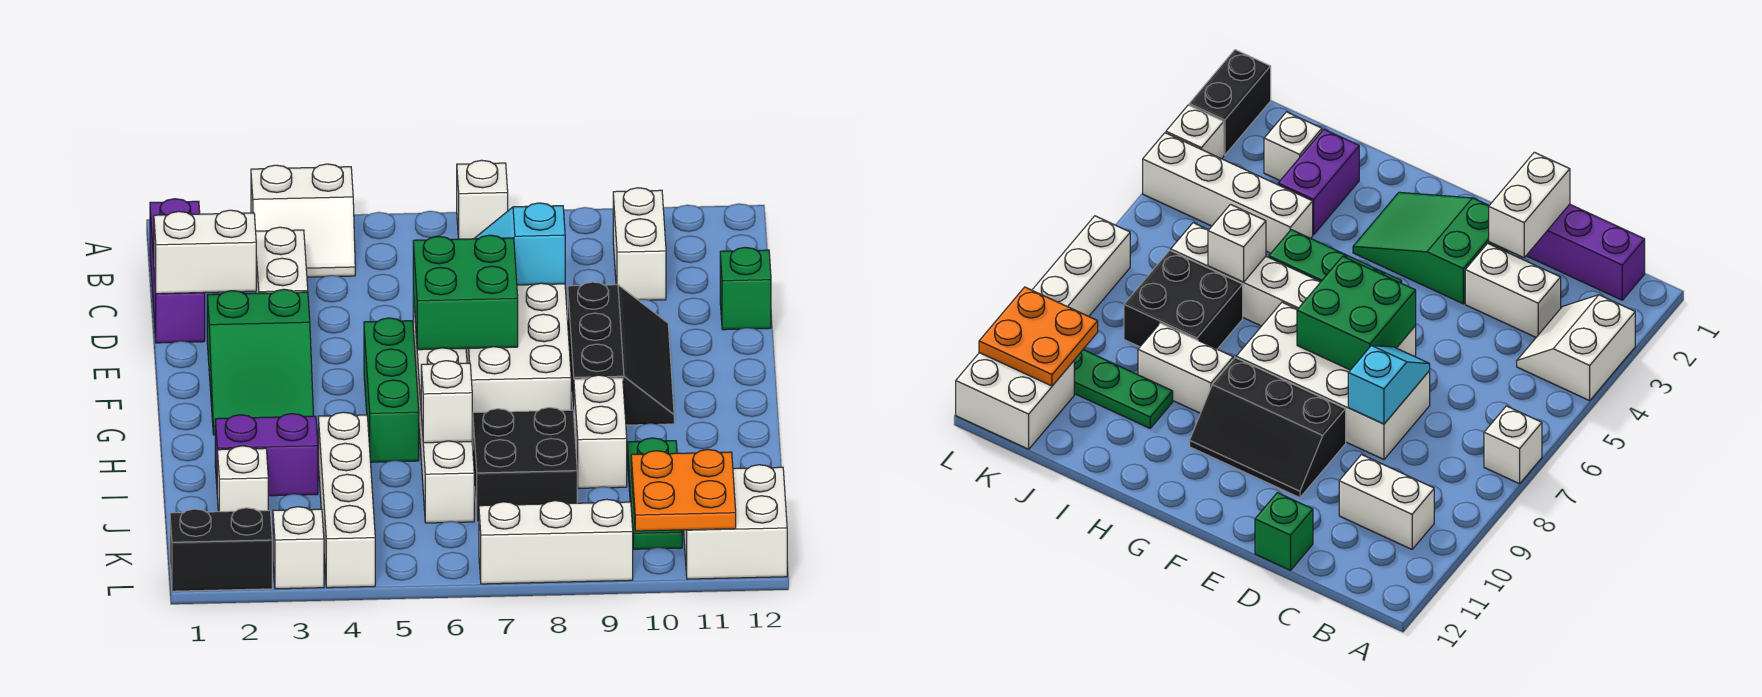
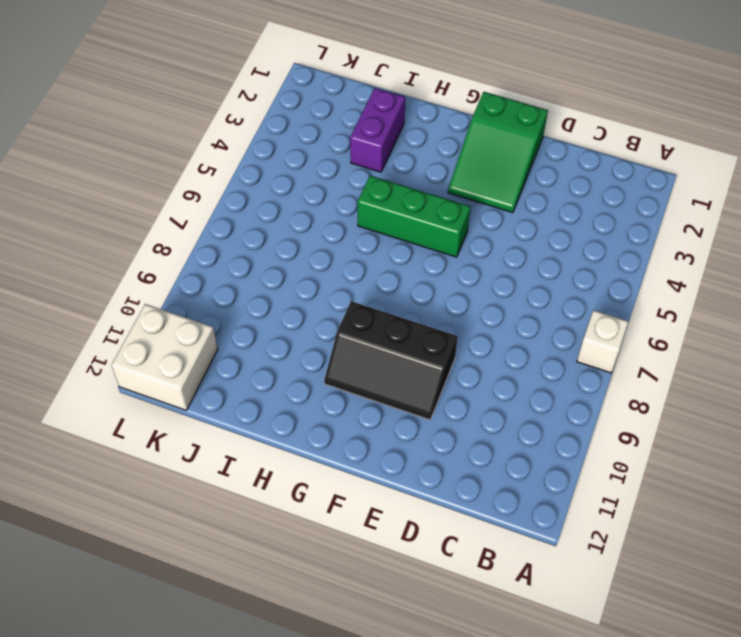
green slope E1:F3 level 1 top 1 -> green slope E2:G3 level 1 top E
none -> white slope A3:B4 level 1 top A
none -> purple brick B1:D1 level 1
none -> white brick B10:C10 level 1

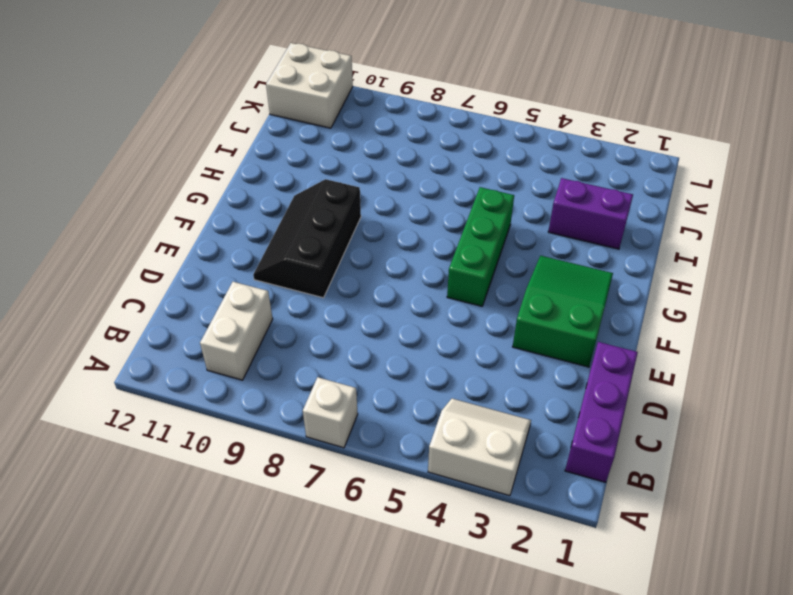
none -> white brick C3:D3 level 1
none -> white brick D7:G8 level 1
none -> green brick D12 level 1

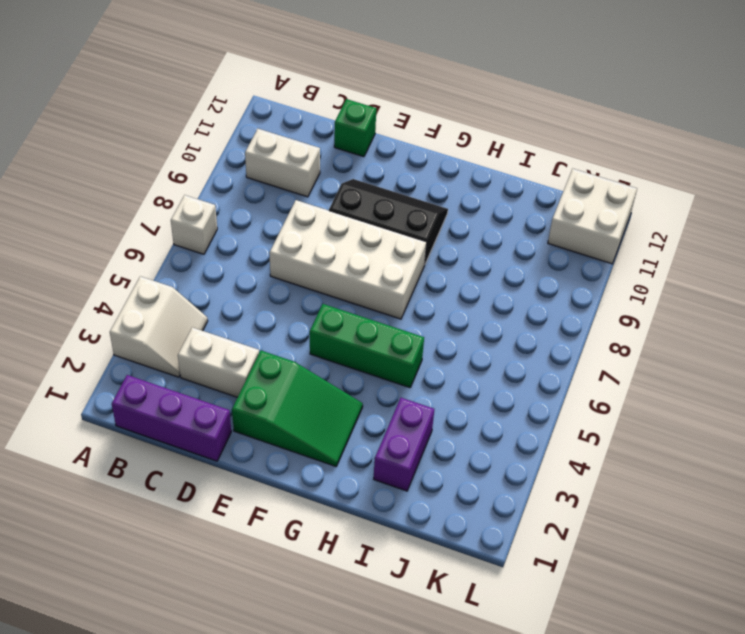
none -> white brick E6:J6 level 1
none -> white brick H9:I9 level 1
none -> white brick I4:L4 level 1

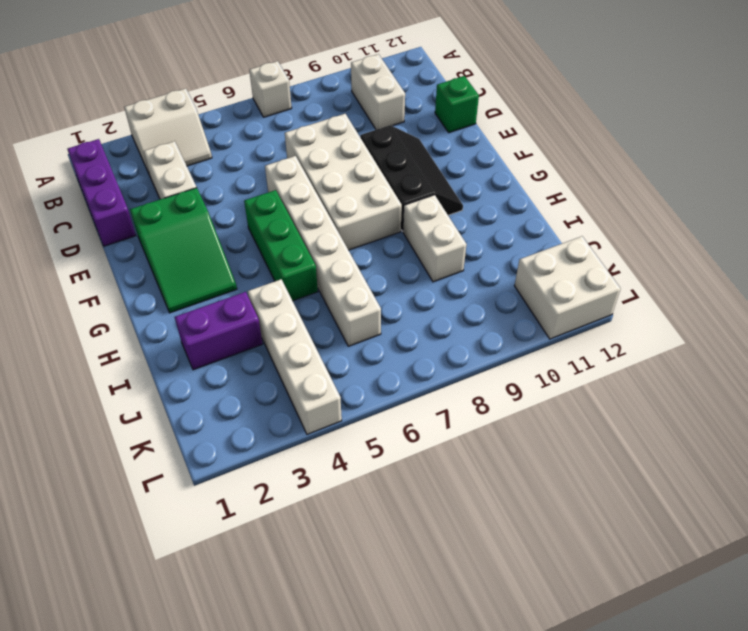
none -> black brick I7:J8 level 1
none -> green plate I10:K10 level 1
none -> white brick J2 level 1

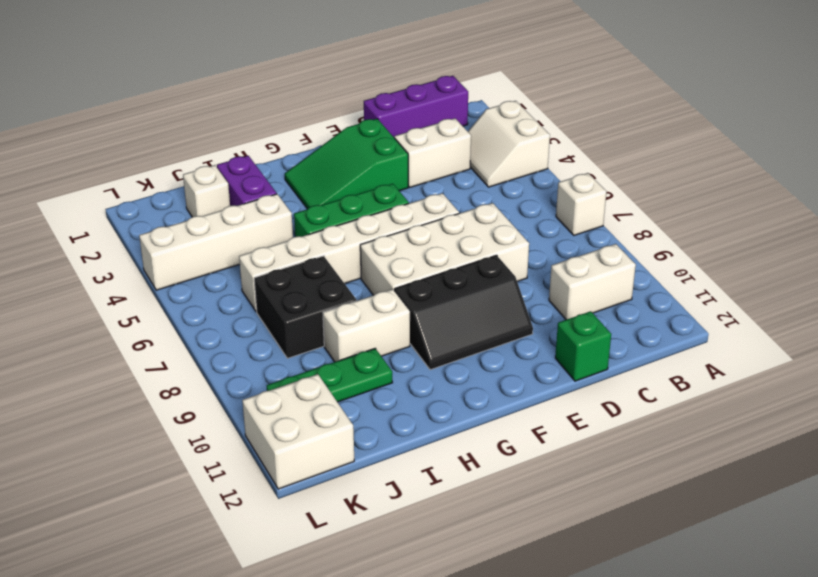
none -> black brick L1:L2 level 1
none -> white brick L3 level 1
none -> white brick L7:L9 level 1

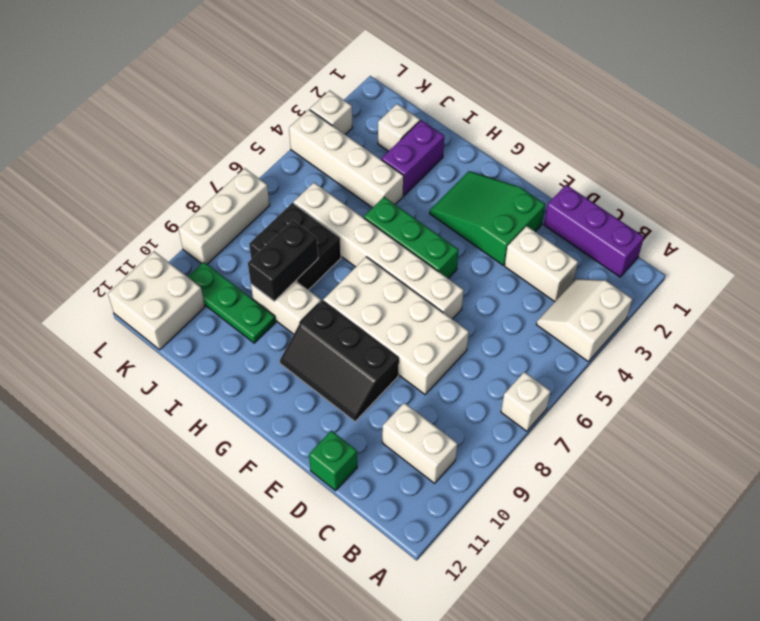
black brick I8:I9 level 2 -> black brick L1:L2 level 1
none -> white brick D1:D2 level 2
none -> cyan slope D7:D8 level 2 top 8
none -> green brick E6:F7 level 2

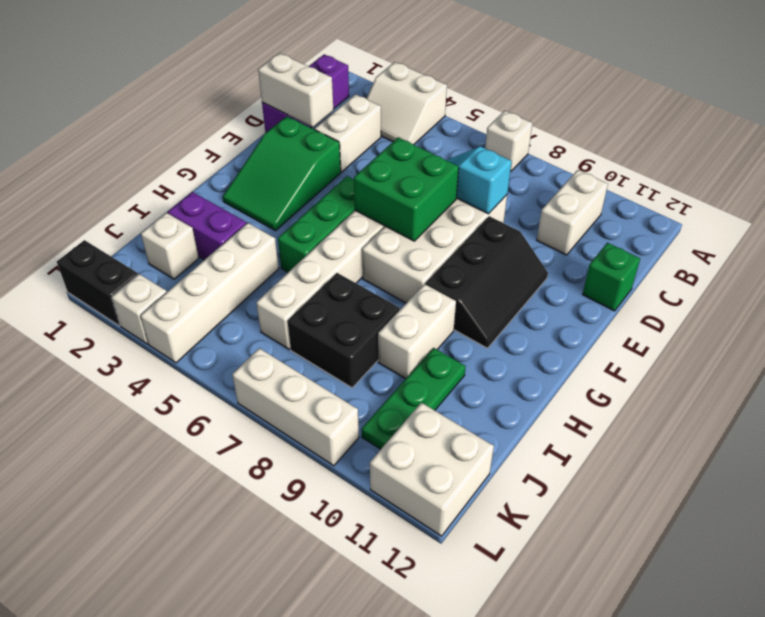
none -> white brick I6 level 2
none -> orange plate K10:L11 level 2

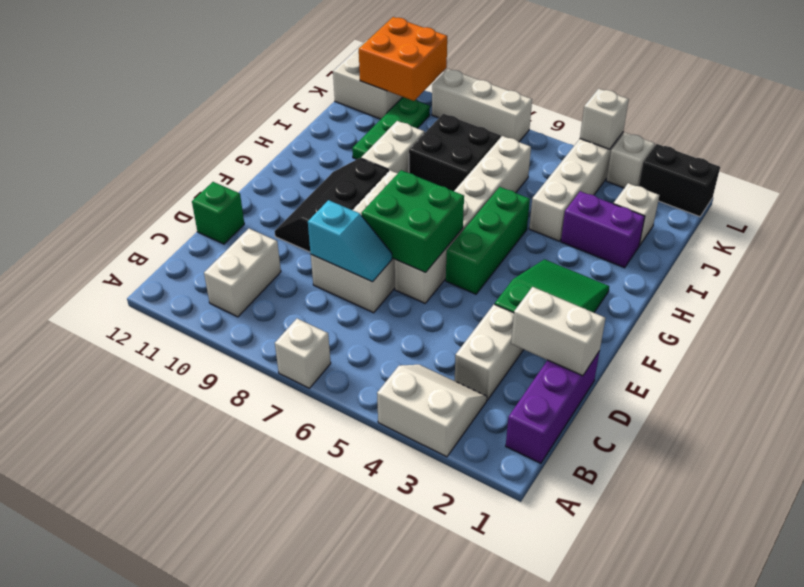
orange brick K10:L11 level 2 -> orange plate K10:L11 level 2
white brick L4 level 2 -> white brick I6 level 2

